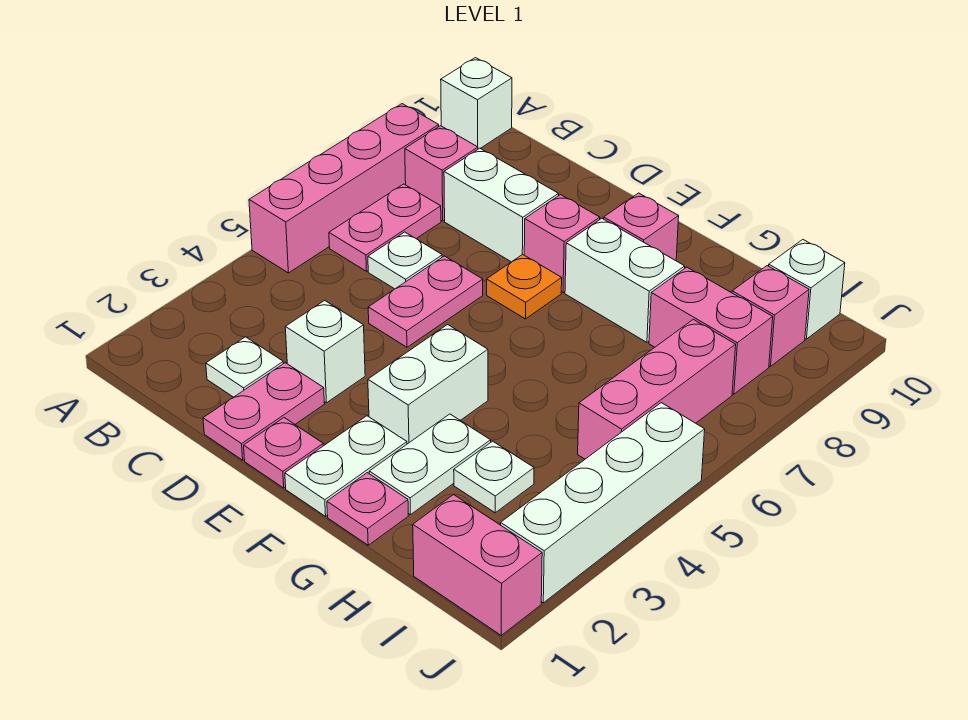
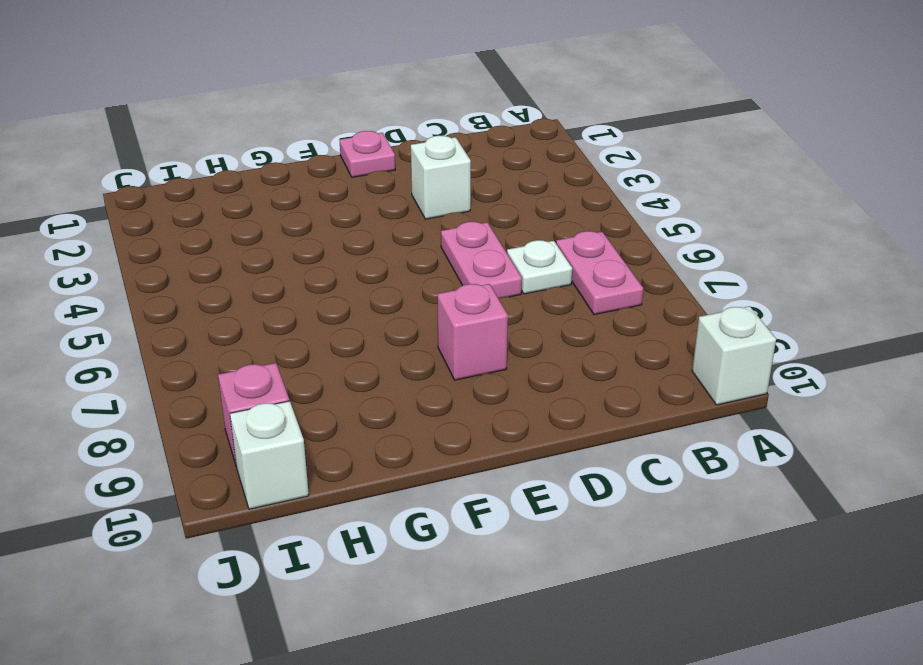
none -> pink brick A5:A8 level 1
none -> pink brick B8 level 1
none -> white plate C2 level 1

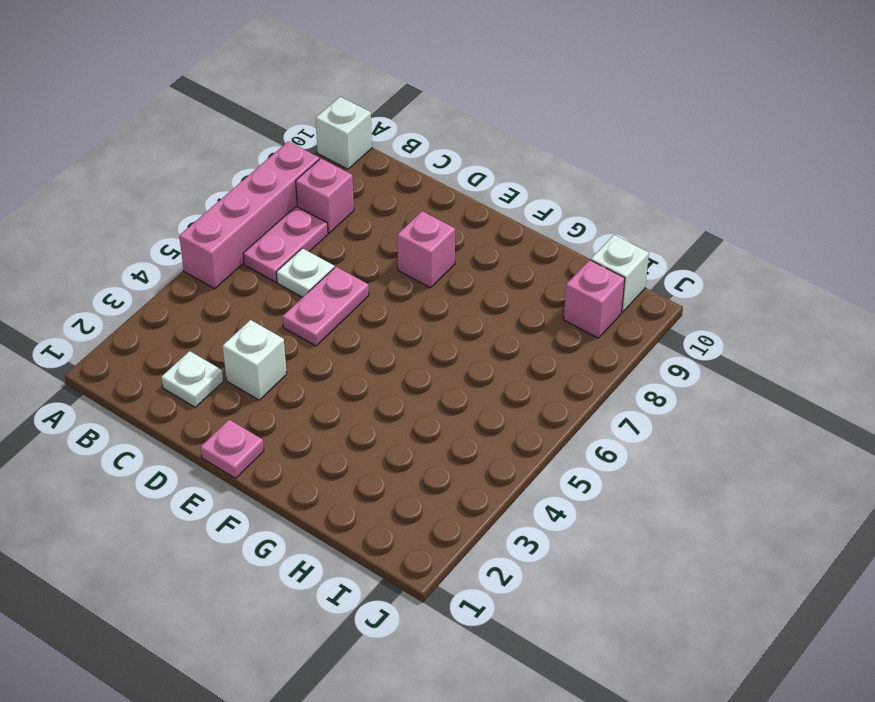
none -> white brick C8:D8 level 1
none -> pink plate D1:D2 level 1
none -> orange plate E7 level 1

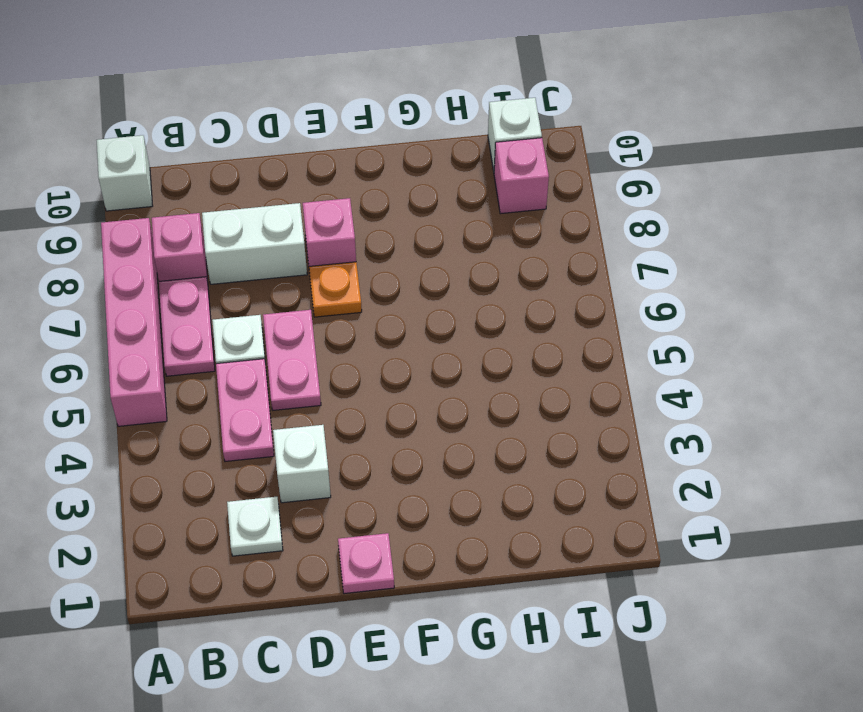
pink plate C4:C5 level 1 -> pink plate D1:D2 level 1
none -> white plate F1:F2 level 1
none -> white brick F3:F4 level 1
none -> white brick F8:G8 level 1

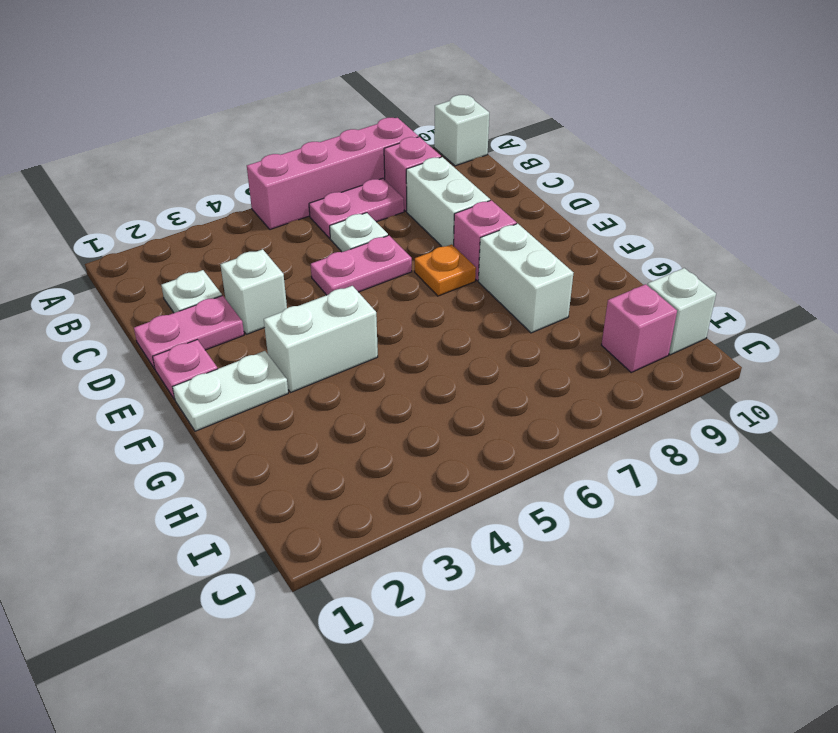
none -> pink brick F9 level 1
none -> pink plate G1 level 1
none -> white plate G2:G3 level 1

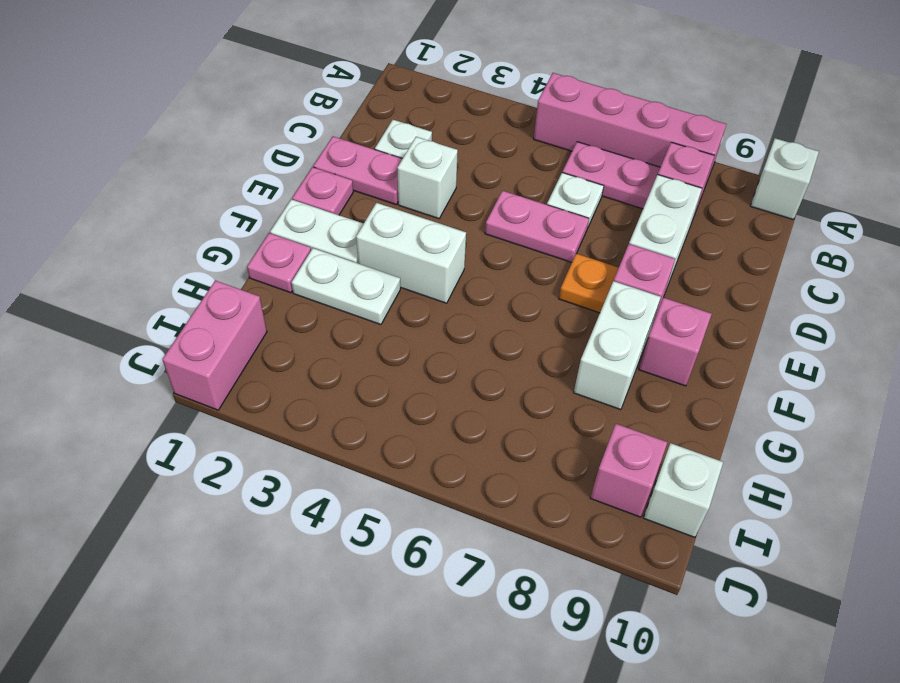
none -> white plate H3 level 1
none -> pink brick H8:I8 level 1
none -> pink brick I5:I7 level 1

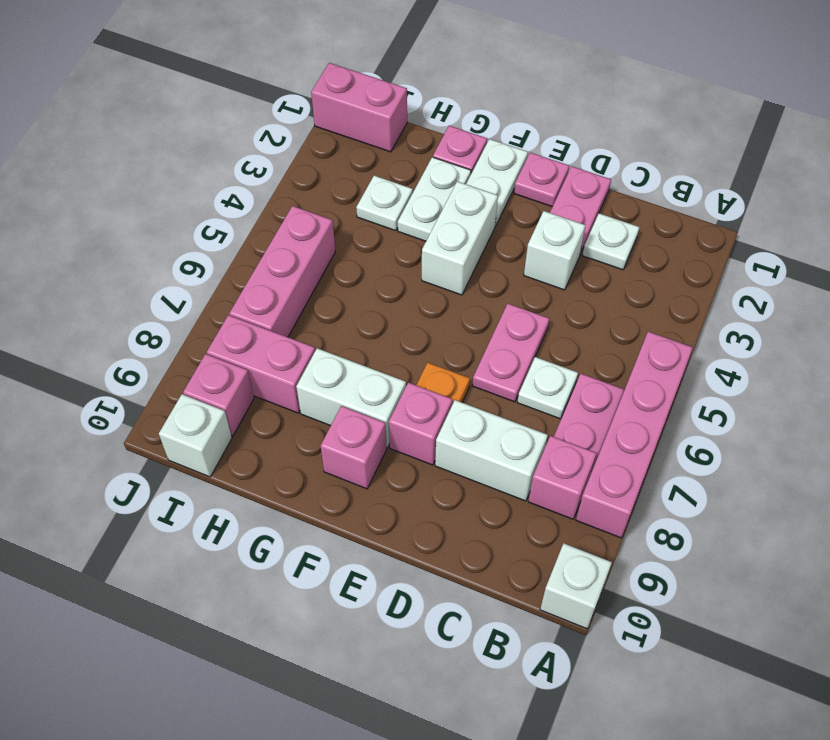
none -> white brick J2:J5 level 1

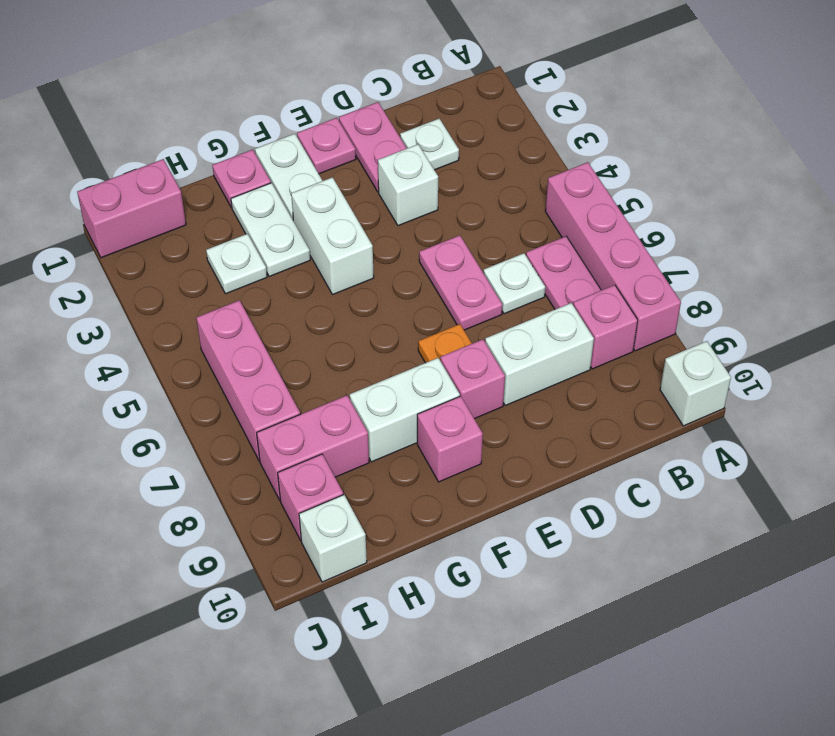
none -> white brick J2:J5 level 1

